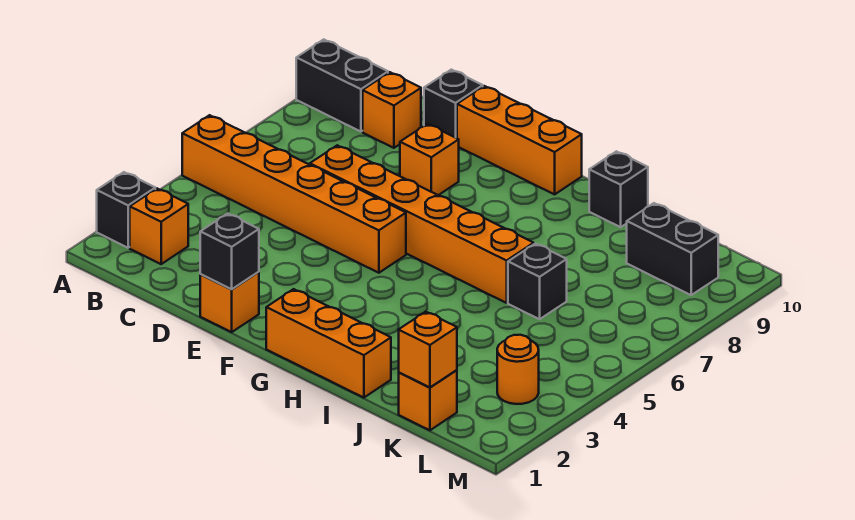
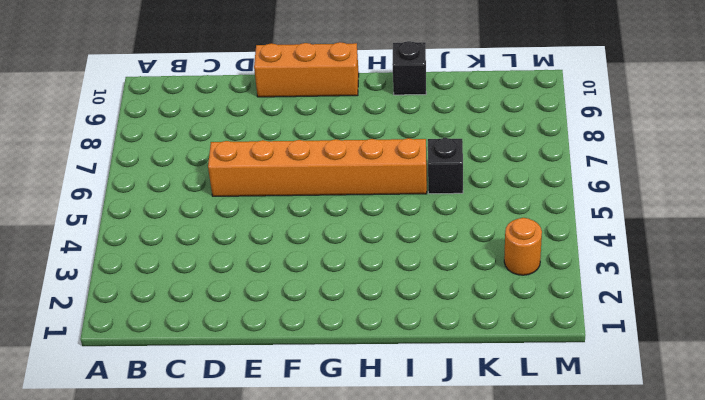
none -> black brick A2 level 1
none -> orange brick A5:F5 level 1
none -> black brick A9:B9 level 1

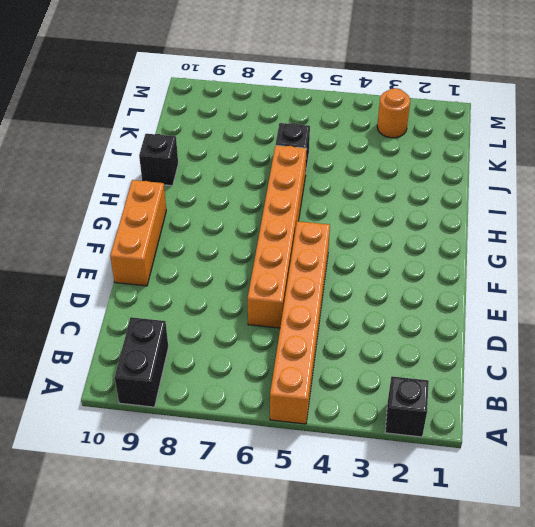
none -> orange brick B2 level 1
none -> orange brick C9 level 1
none -> black brick D10 level 1

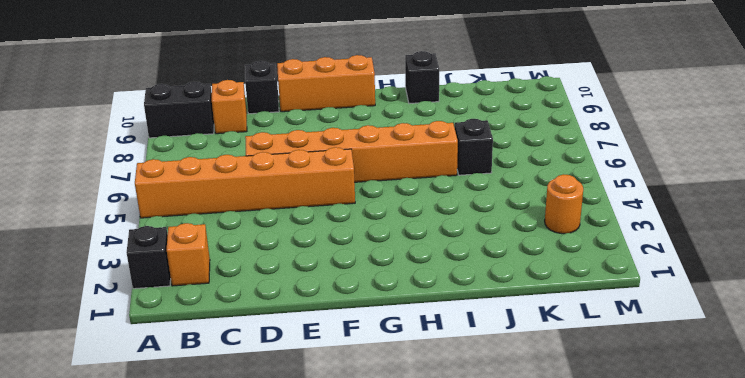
none -> orange brick E1 level 1
none -> orange brick E8 level 1
none -> orange brick G1:I1 level 1

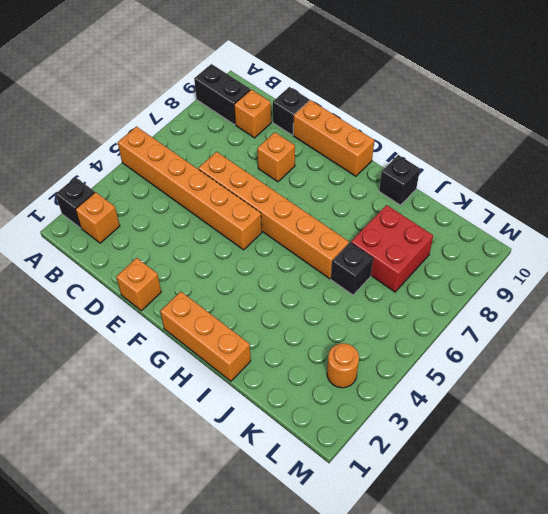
red brick J7:K8 level 1 -> none
none -> orange brick K1 level 1
none -> black brick K9:L9 level 1
none -> black brick E1 level 2

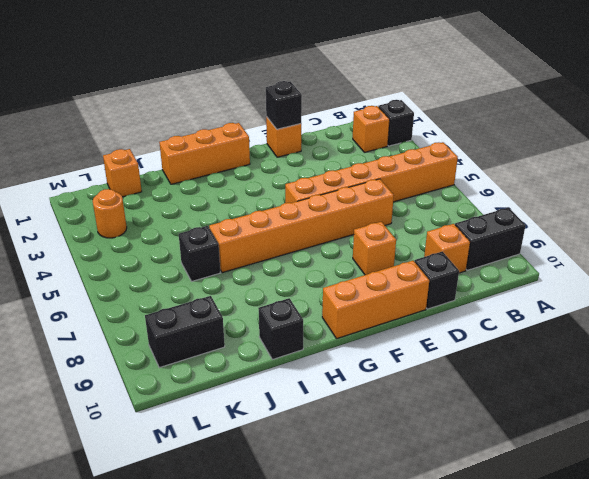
none -> orange brick K1 level 2

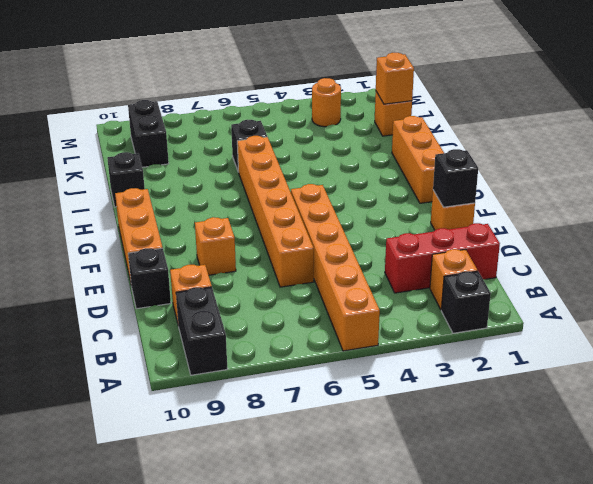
red brick C1:C3 level 1 -> none

